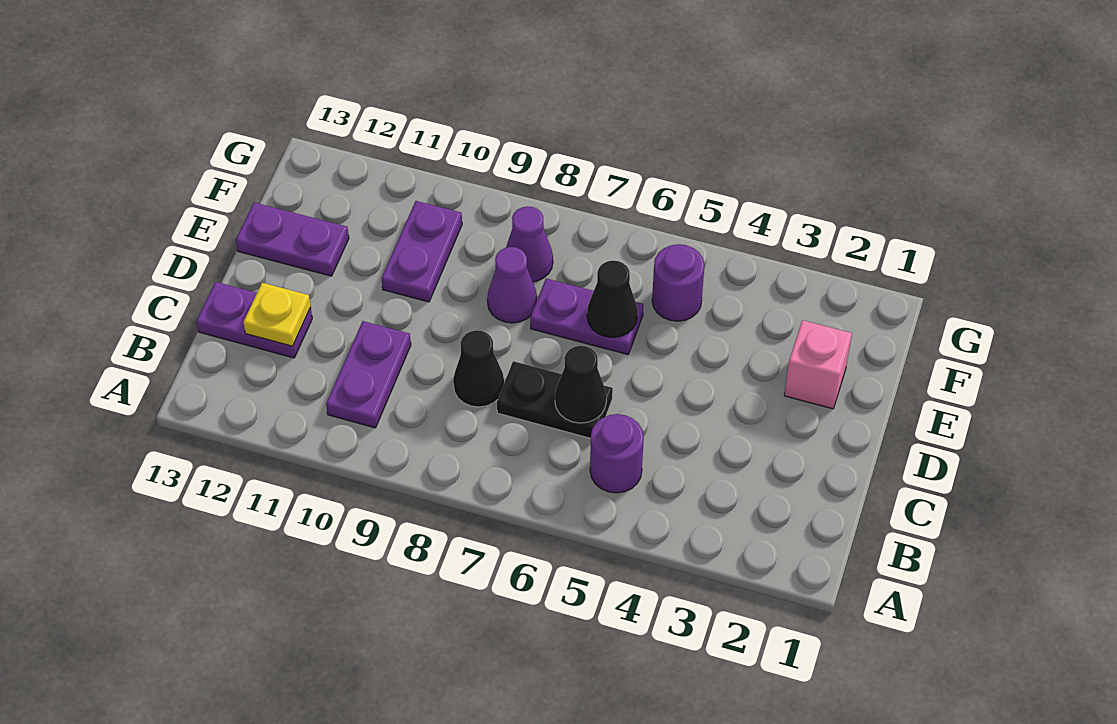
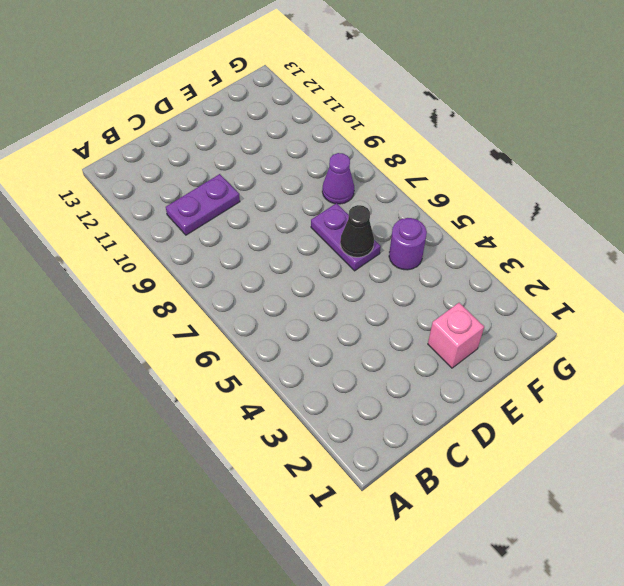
none -> purple round brick B5 level 1
none -> black plate C6:C7 level 1
none -> black cone C8 level 1

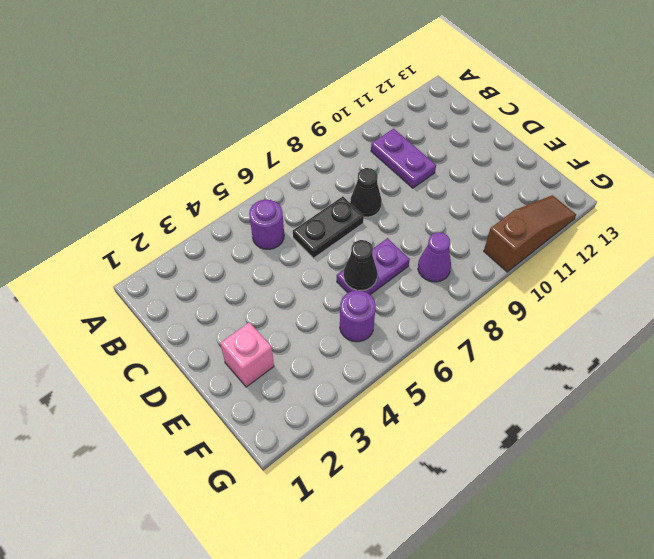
brown slope G10:G12 level 1 top 10 -> none
none -> purple plate C12:C13 level 1
none -> purple cone E8 level 1
none -> purple plate E10:F10 level 1

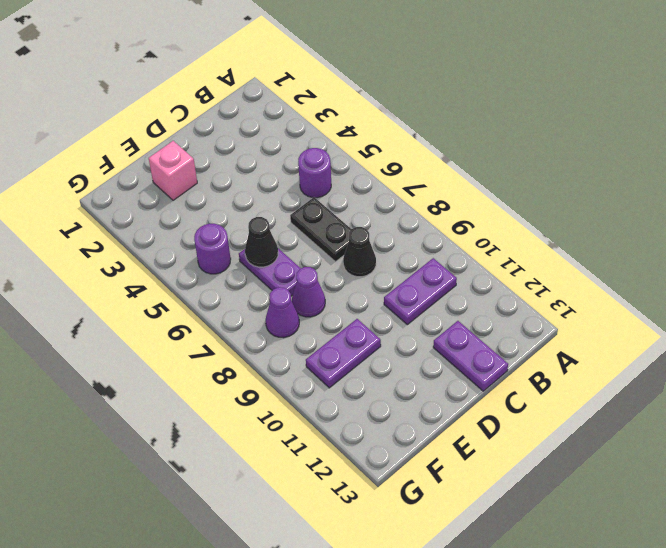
none -> purple plate E12:E13 level 1
none -> black cone C6 level 2
none -> yellow plate C12 level 2

